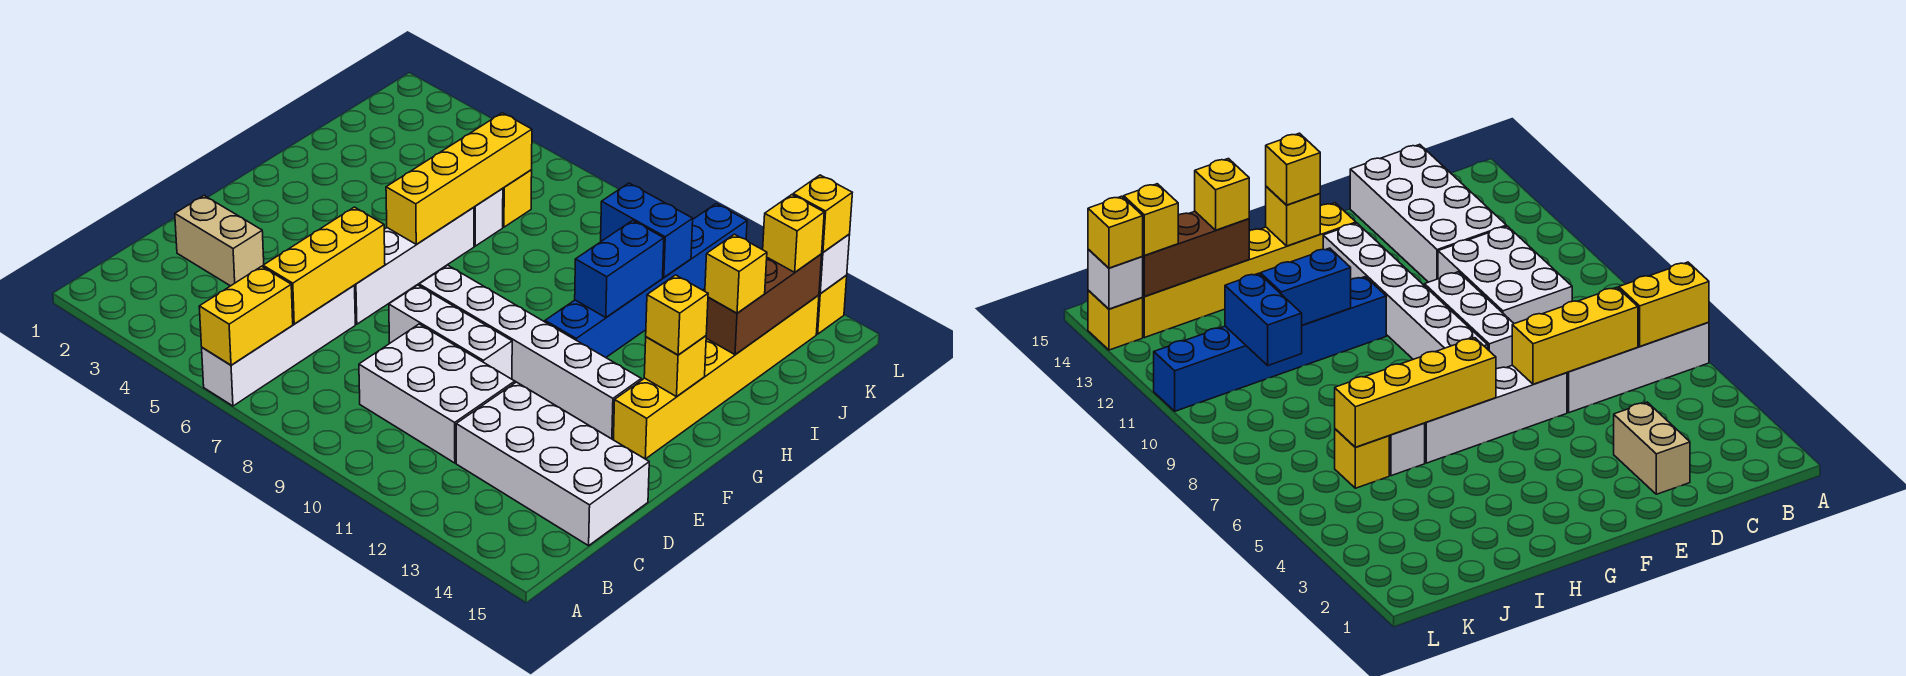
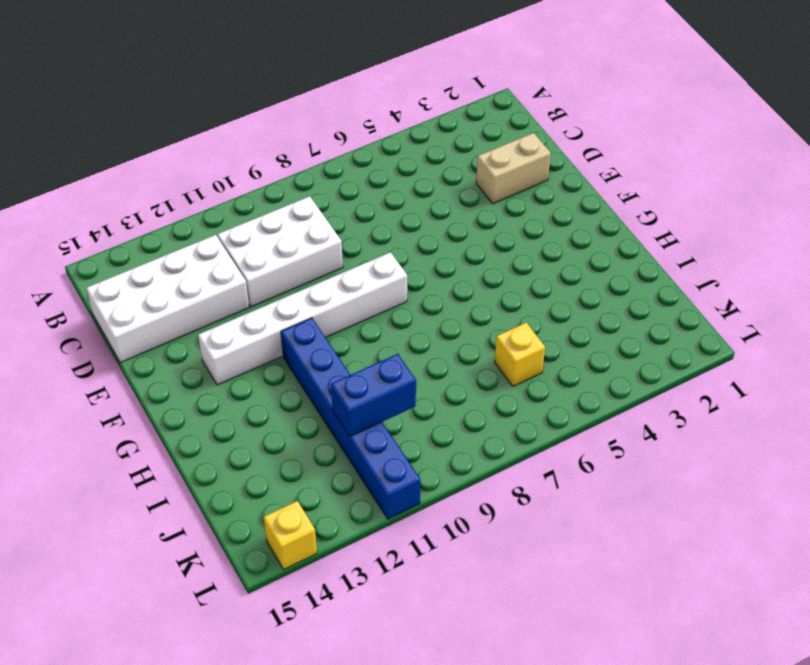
none -> white brick A6:D6 level 1
none -> white brick E6:H6 level 1
none -> white brick E8:E10 level 1

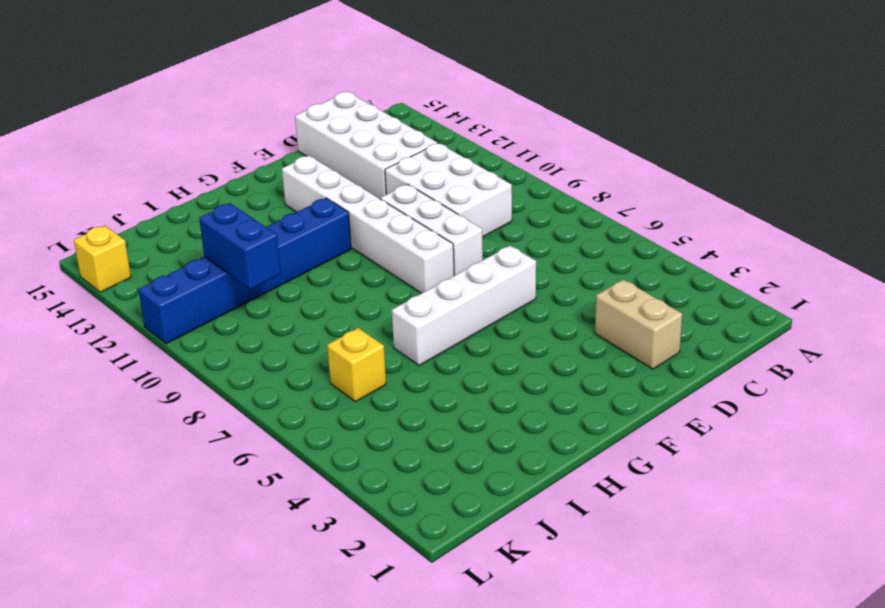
none -> white brick A6:D6 level 1
none -> yellow brick F14:K14 level 1
none -> white brick I6 level 1

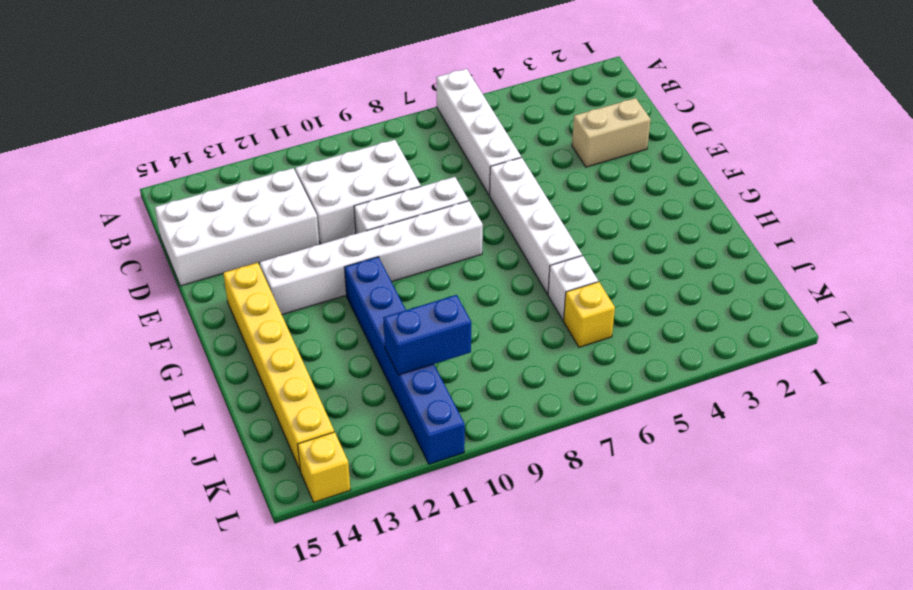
none -> yellow brick A6:B6 level 2
none -> yellow brick C6:E6 level 2
none -> yellow brick G6:J6 level 2

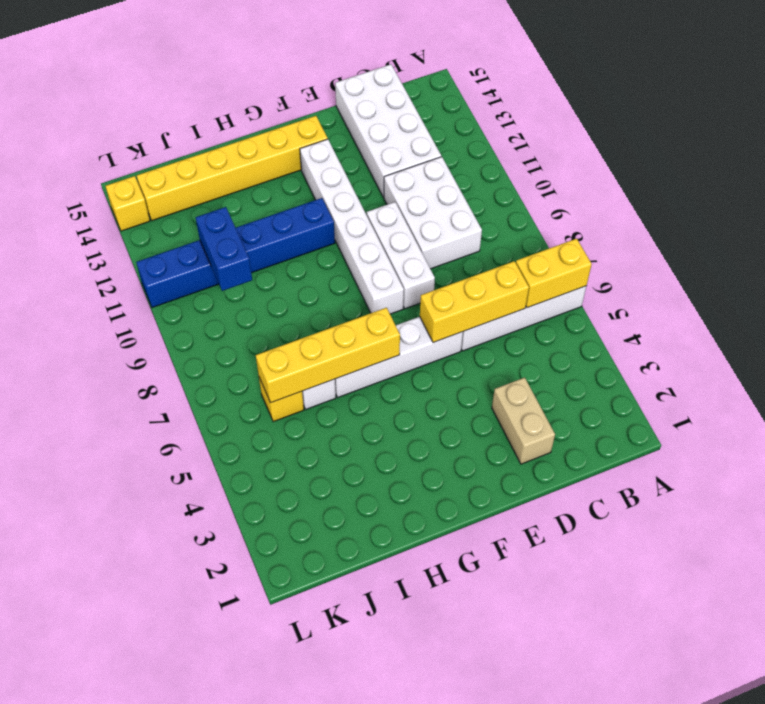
none -> yellow brick G14 level 2
none -> blue brick H11:I11 level 2
none -> brown brick I14:K14 level 2

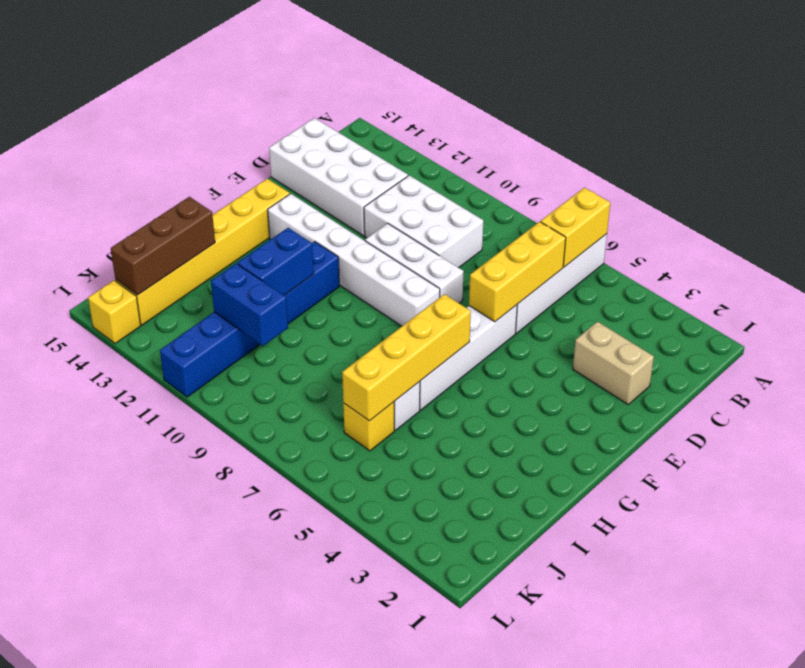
none -> yellow brick G14 level 2
none -> white brick L14 level 2
none -> yellow brick G14 level 3

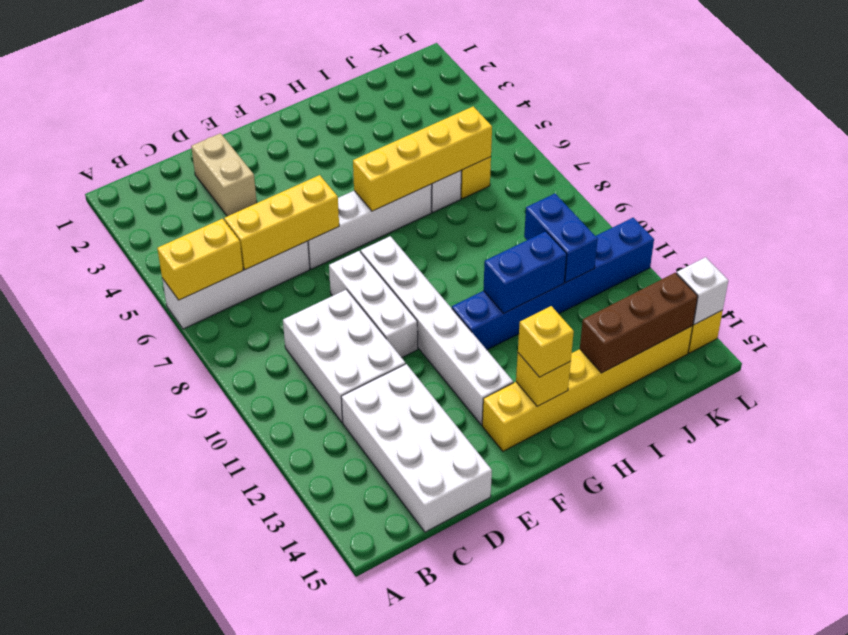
none -> yellow brick I14 level 3
none -> yellow brick K14 level 3
none -> yellow brick L14 level 3

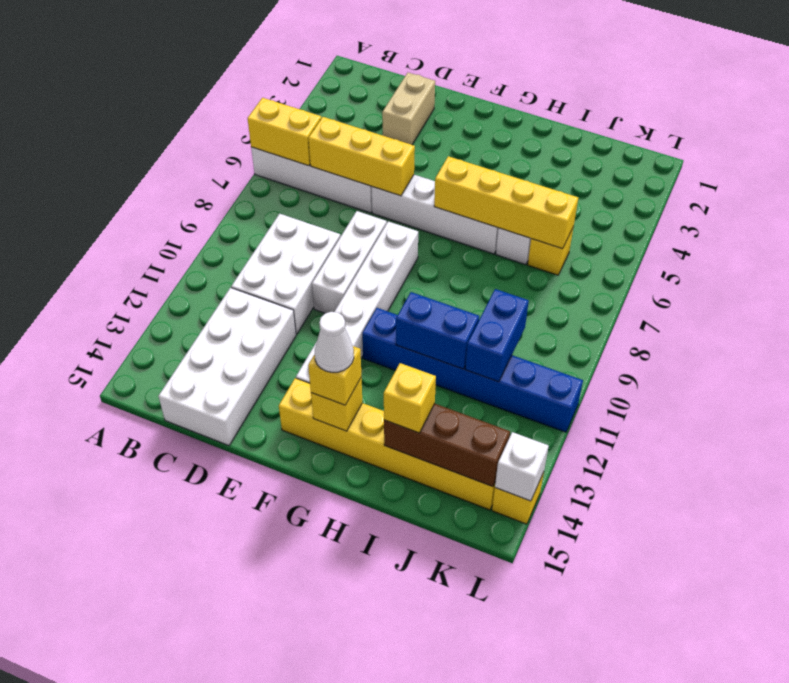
white cone G14 level 4 -> none
none -> yellow brick K14 level 3
none -> yellow brick L14 level 3

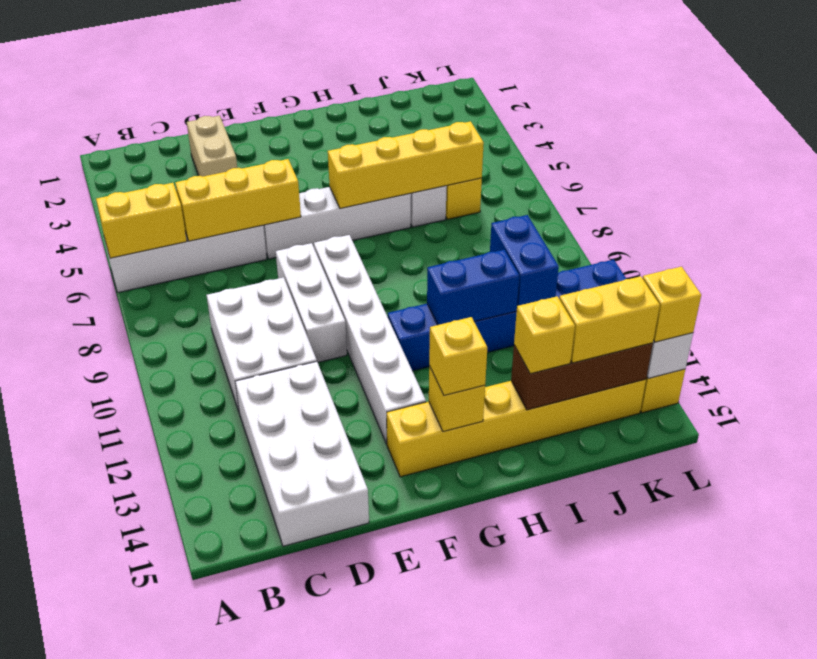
yellow brick J14:K14 level 3 -> yellow brick K14 level 3

